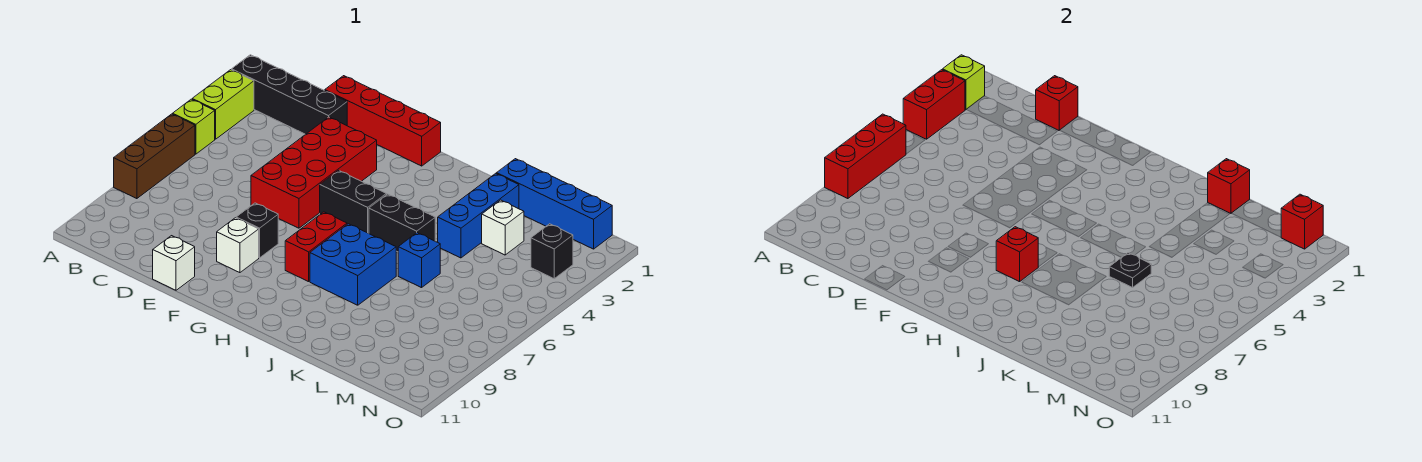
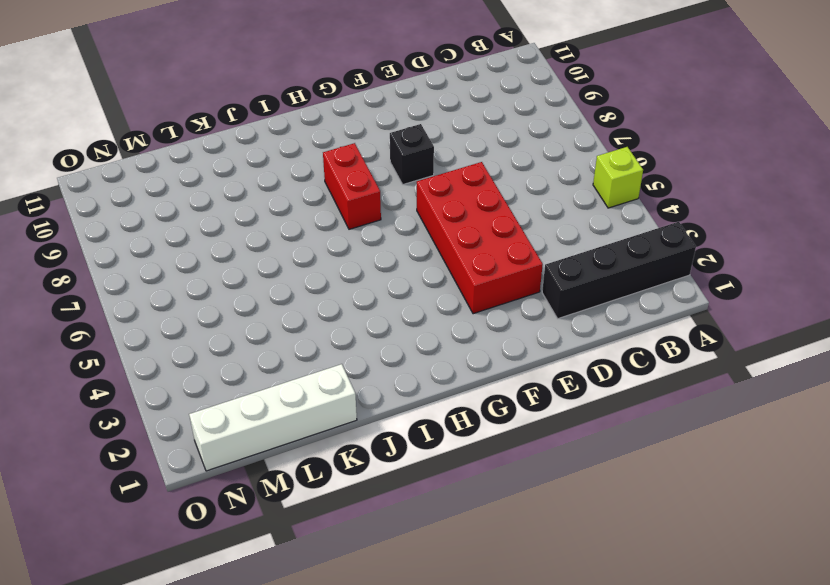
white brick K1:N1 level 1 -> blue brick K1:N1 level 1
none -> lime brick A3:A4 level 1
none -> brown brick A6:A8 level 1
none -> red brick D1:G1 level 1

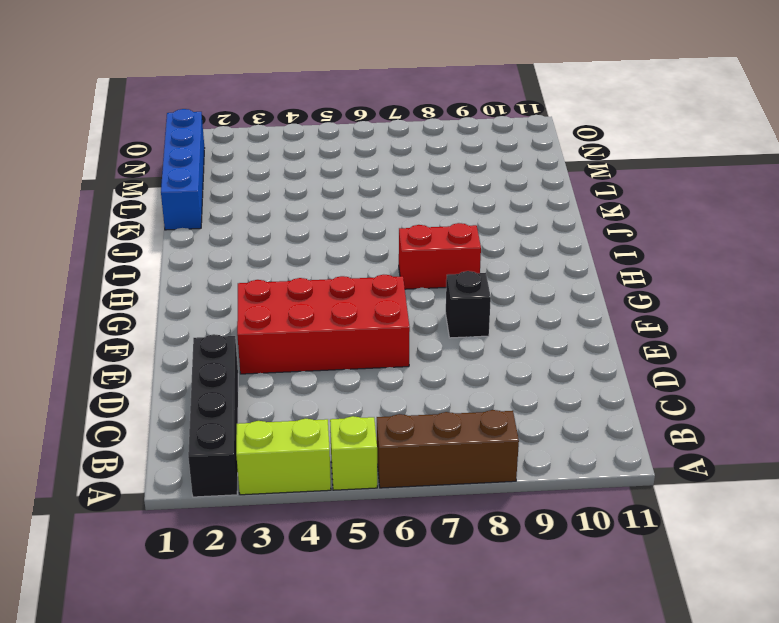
none -> red brick D1:G1 level 1
none -> white brick E11 level 1
none -> white brick F9 level 1

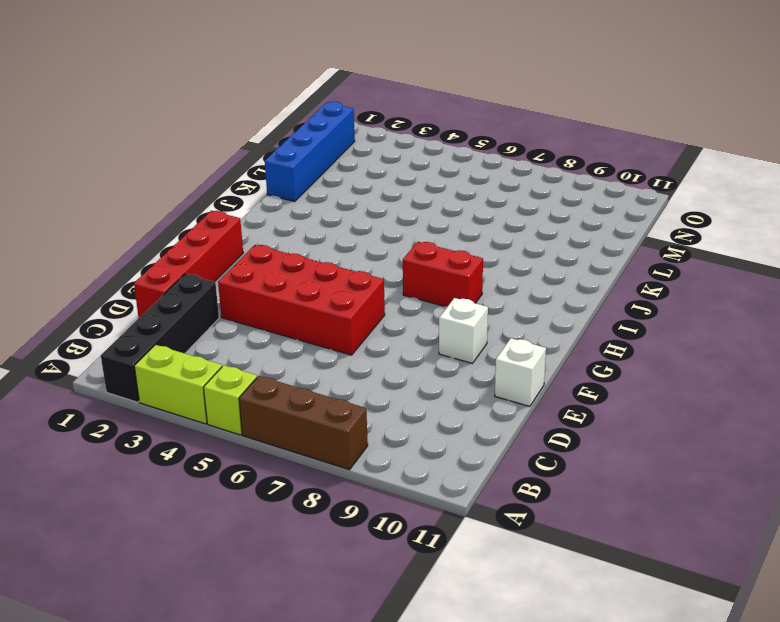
none -> black brick F8 level 1
none -> black brick G5:H5 level 1
none -> black brick I5:J5 level 1

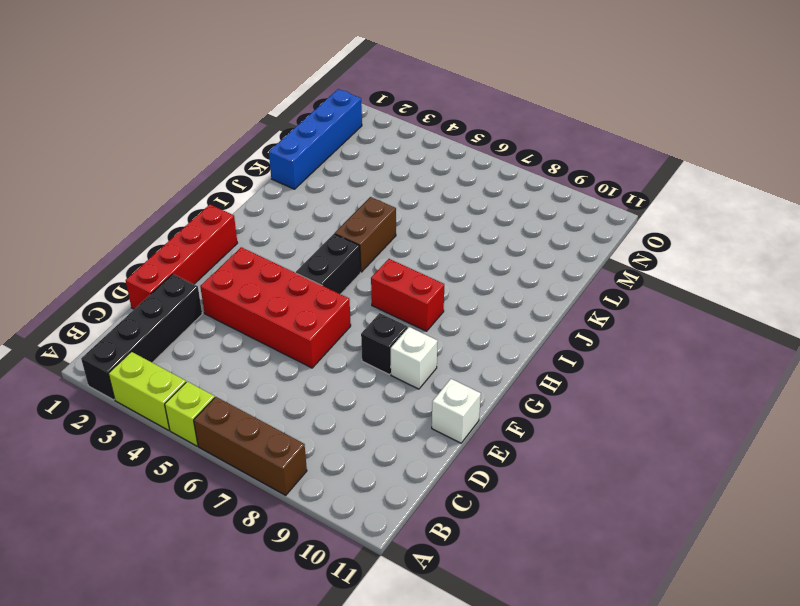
brown brick I5:J5 level 1 -> black brick I5:J5 level 1
none -> blue brick I7:J8 level 1
none -> blue brick K2:K4 level 1
none -> blue brick K6 level 1

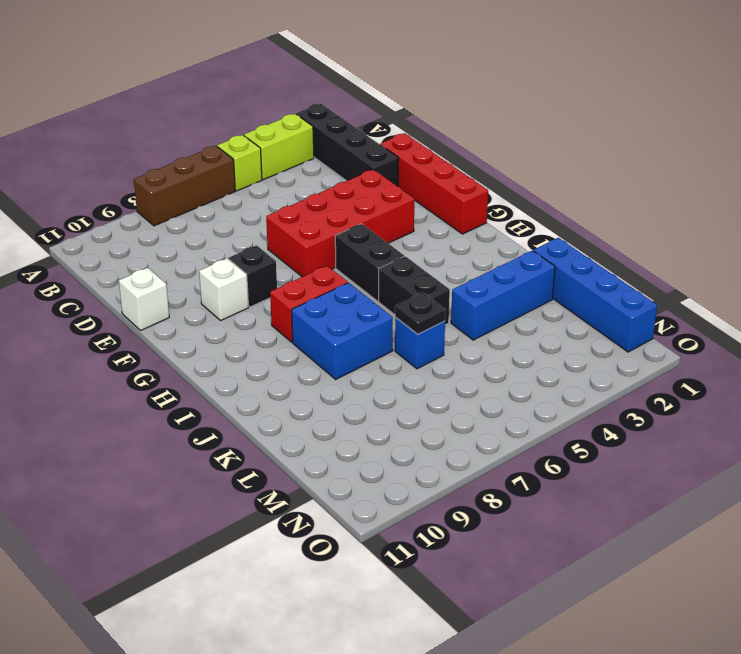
none -> white brick L3 level 1
none -> black brick N3 level 1
none -> lime brick A2 level 2

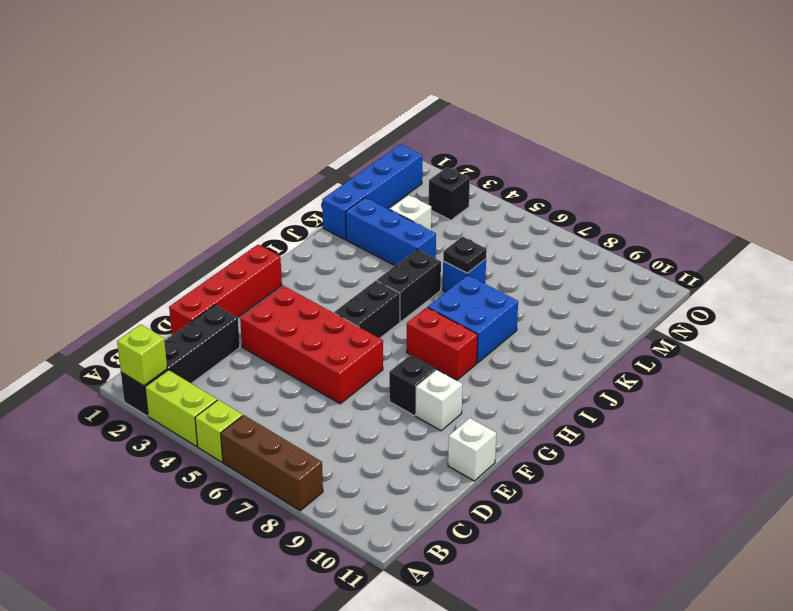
none -> red brick A3:A4 level 2
none -> red brick A6:A8 level 2
none -> red brick D1 level 2

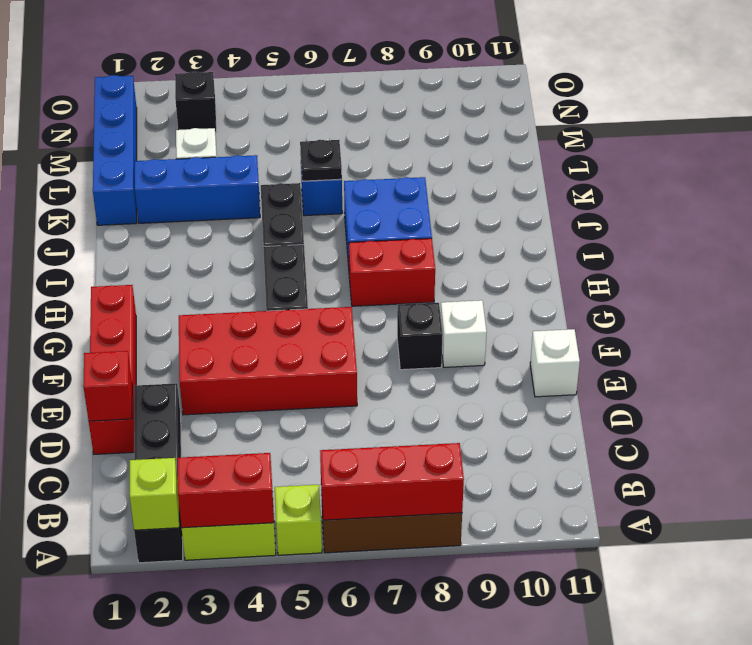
none -> red brick H8 level 2
none -> red brick K1 level 2
none -> red brick N1 level 2

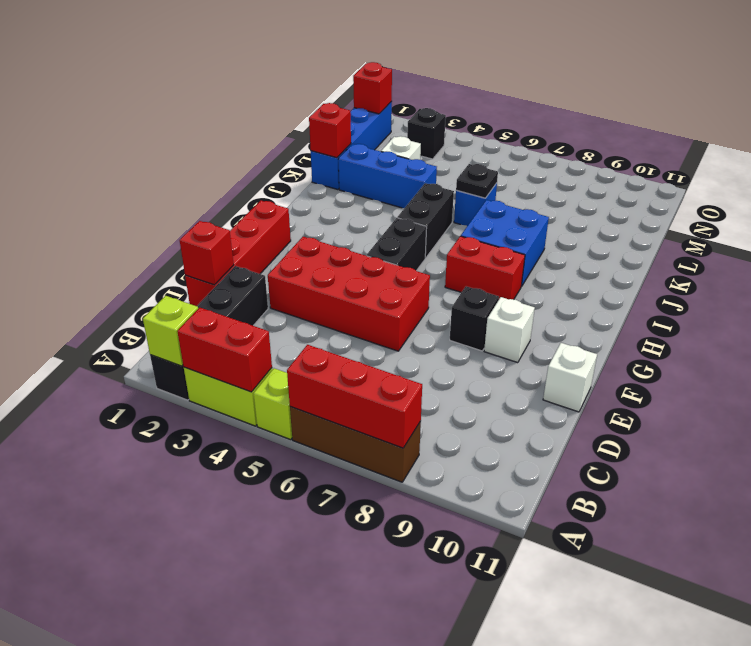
none -> red brick H8 level 2

